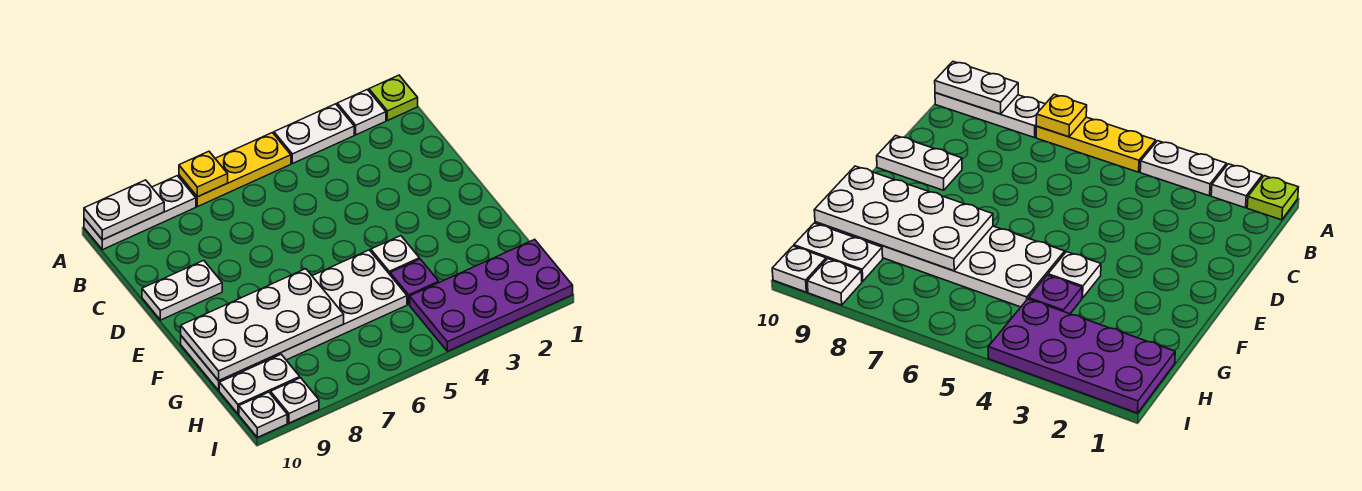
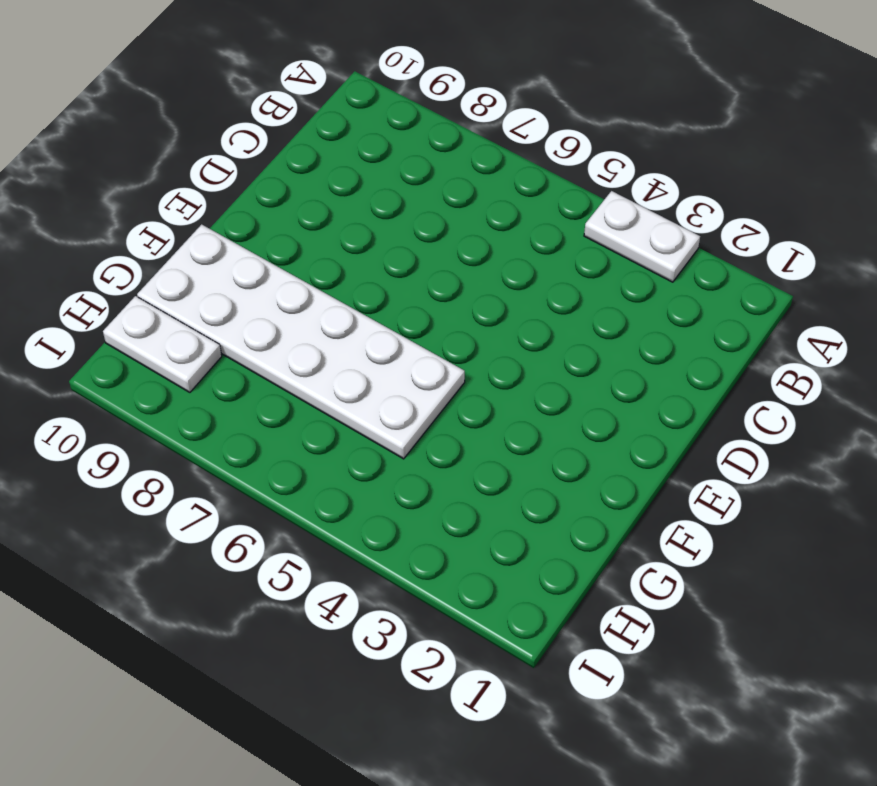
none -> lime plate A1 level 1
none -> white plate A2 level 1
none -> yellow plate A5:A7 level 1

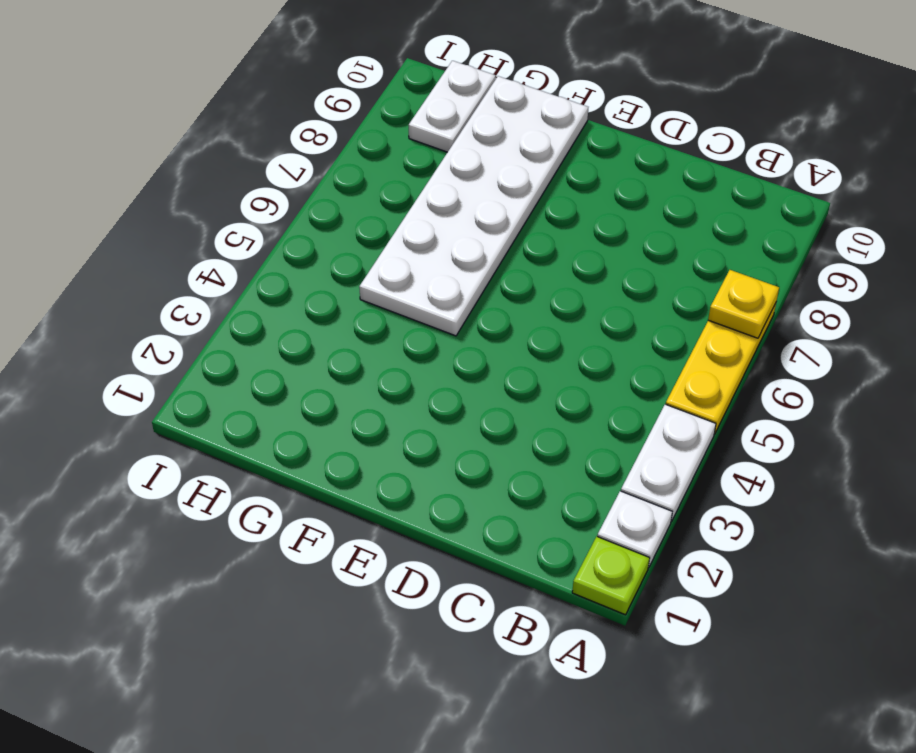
none -> white plate A8:A10 level 1
none -> white plate D9:D10 level 1
none -> white plate F4 level 1

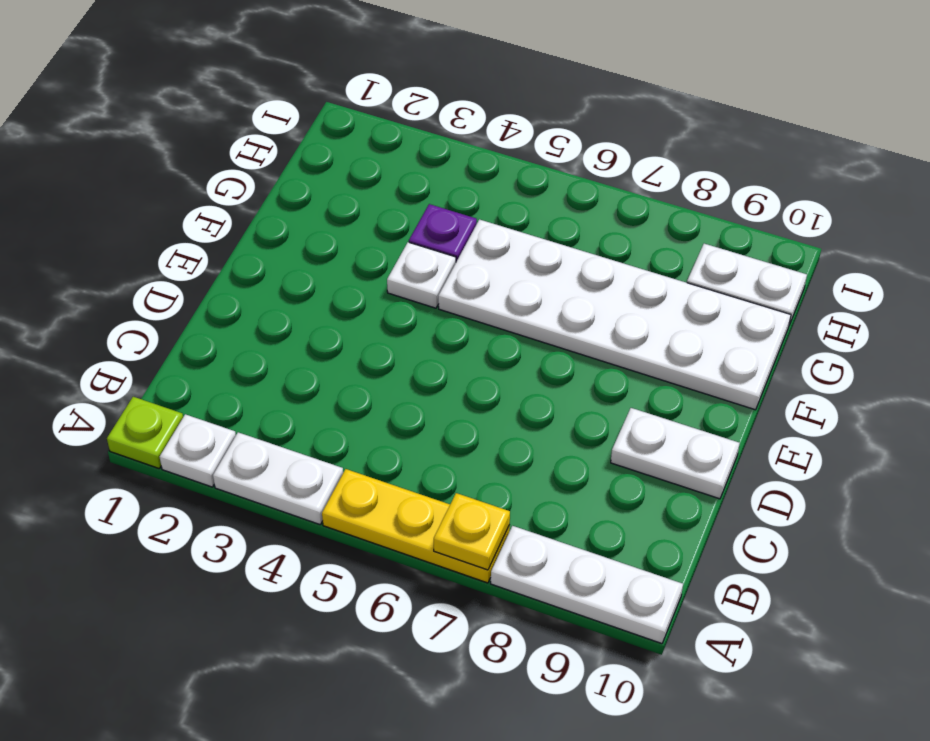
none -> purple plate H1:I4 level 1
none -> white plate I9 level 1
none -> white plate I10 level 1

